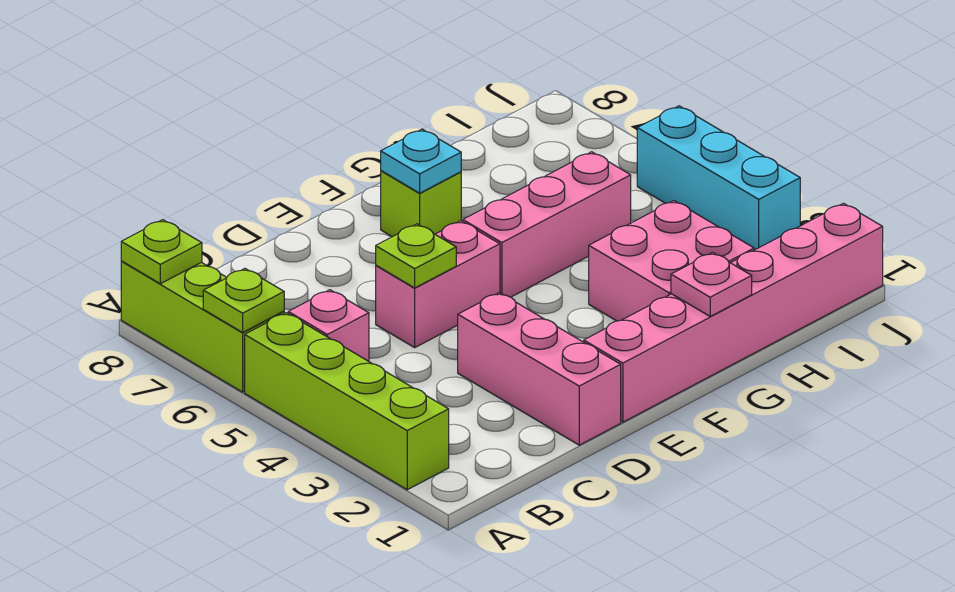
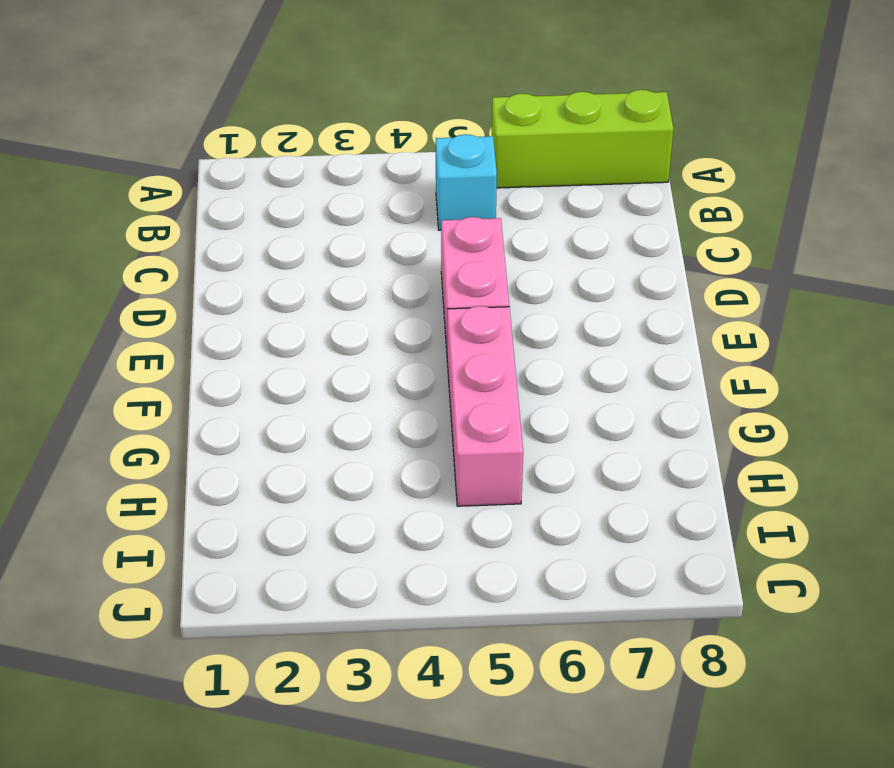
cyan brick B5 level 1 -> pink brick B5 level 1
none -> lime brick A2:A5 level 1
none -> pink brick D1:D3 level 1
none -> pink brick E1:J1 level 1

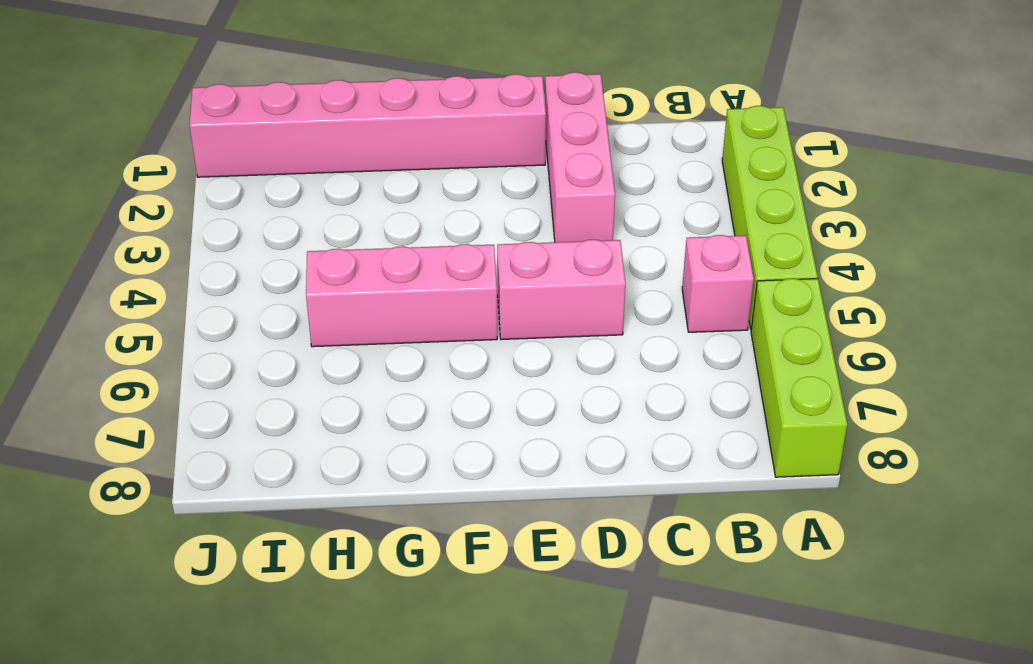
none -> lime brick F7 level 1
none -> pink brick G2:H3 level 1
none -> cyan brick J3:J5 level 1

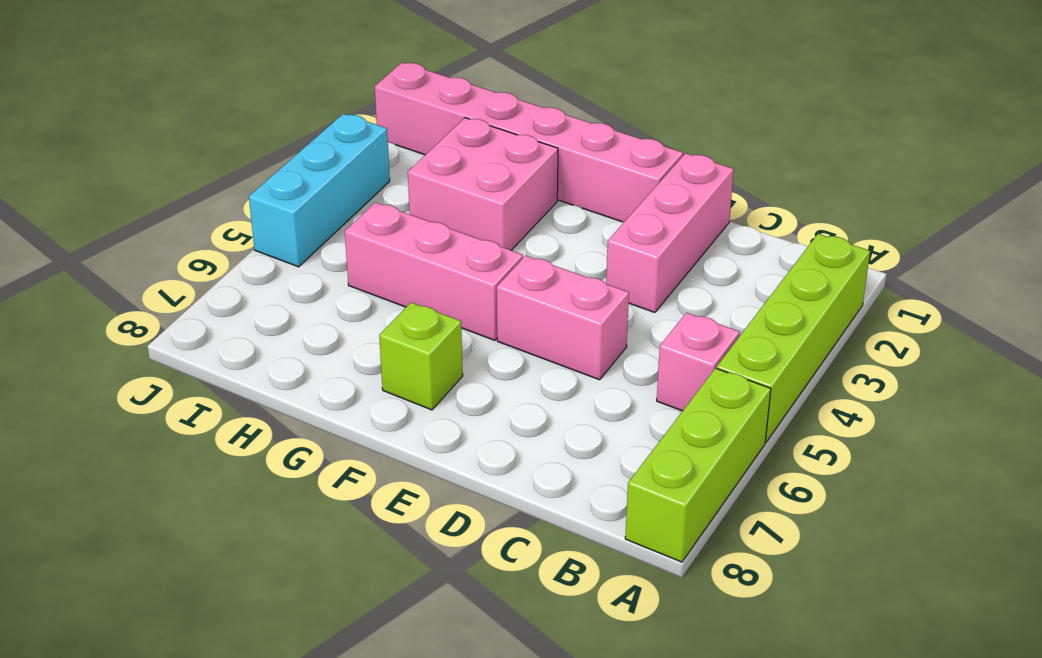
none -> lime plate A6 level 2
none -> lime plate A8 level 2
none -> lime plate D5 level 2

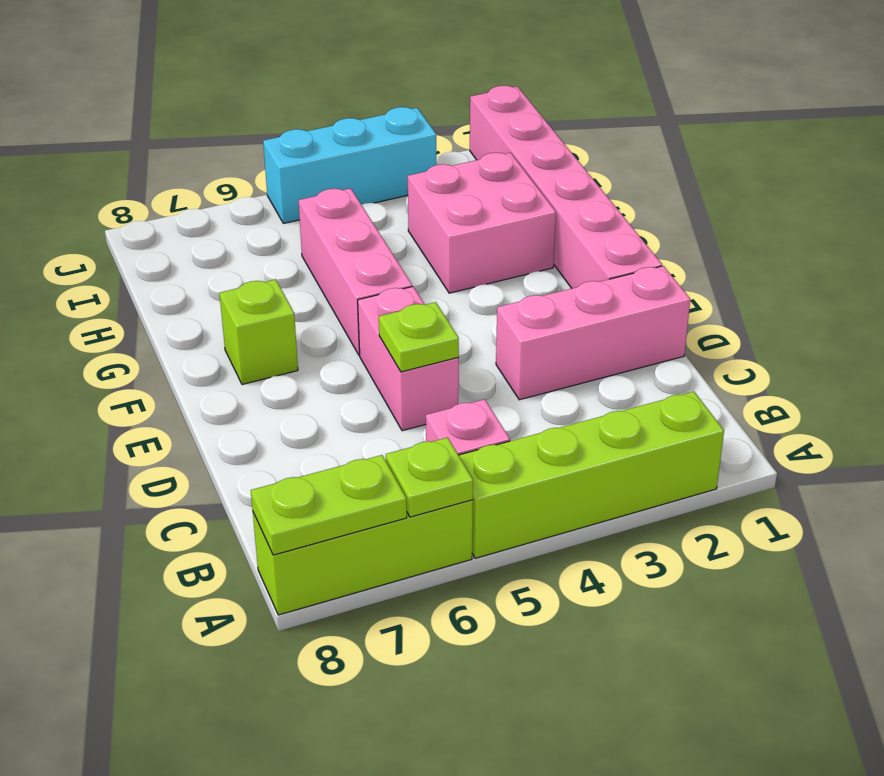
lime plate A7:A8 level 2 -> lime plate A8 level 2
none -> cyan plate F7 level 2
none -> pink plate G1 level 2

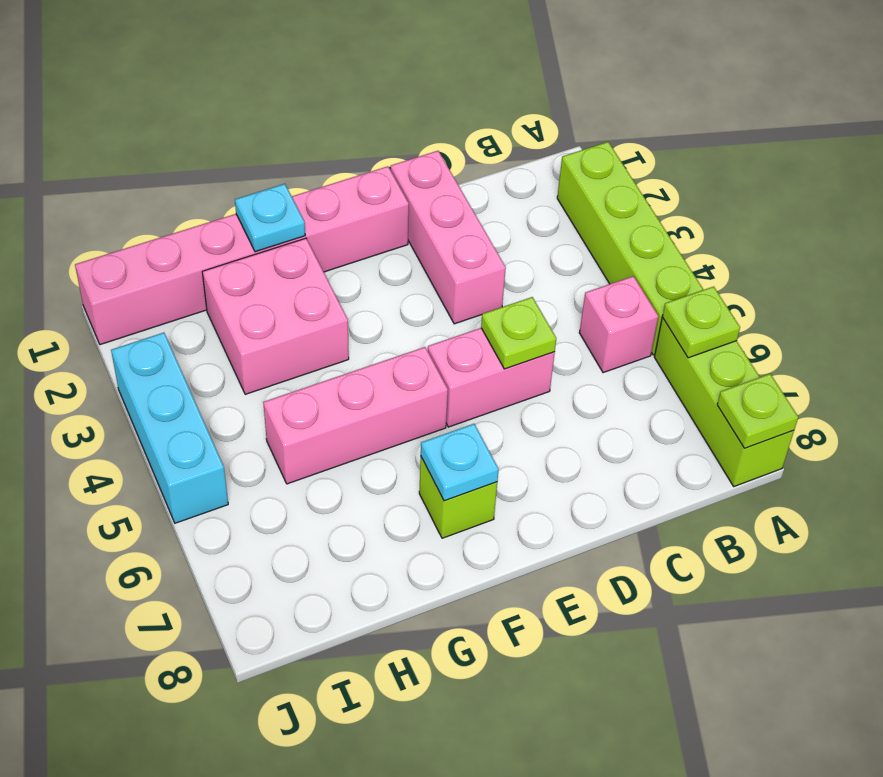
cyan plate G1 level 2 -> pink plate G1 level 2

